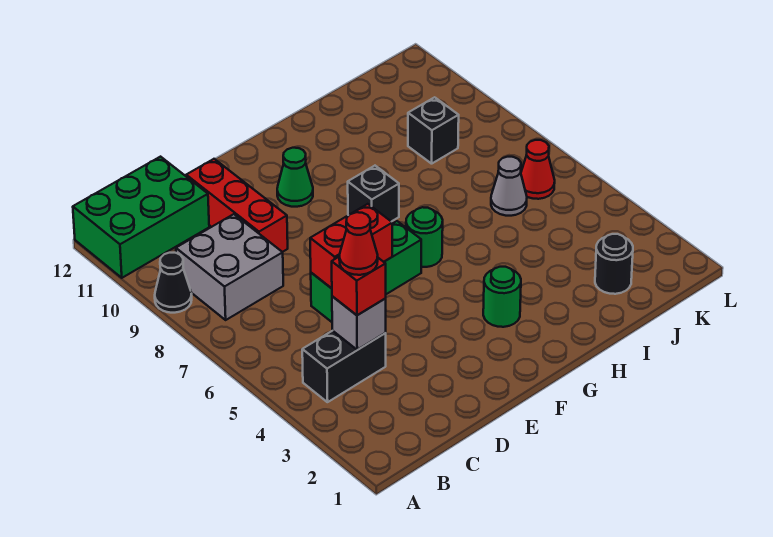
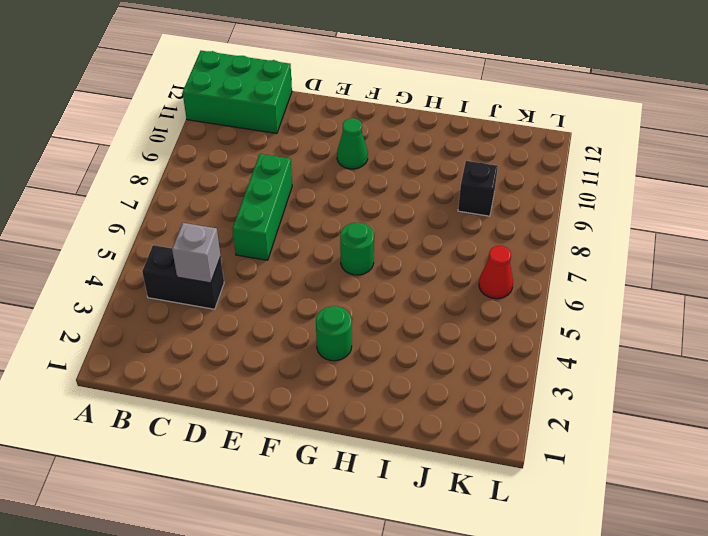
green brick D6:D8 level 1 -> green brick D6:F6 level 1
none -> black cone A9 level 1
none -> grey brick B8:C9 level 1
none -> red brick D9:D11 level 1

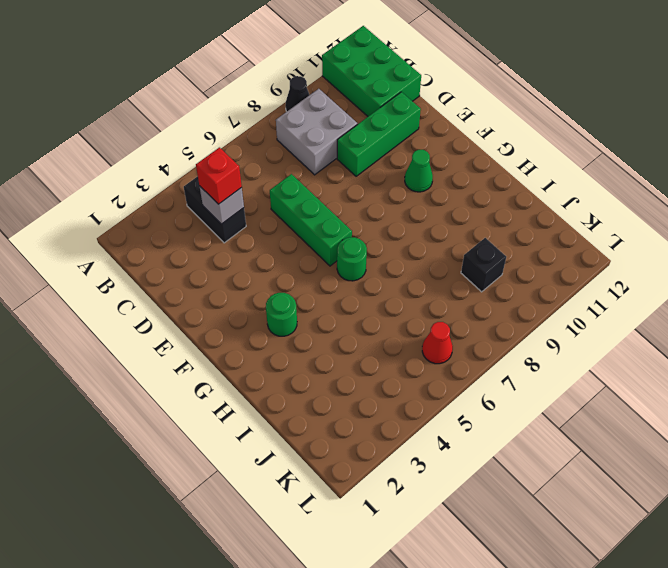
green brick D9:D11 level 1 -> red brick D9:D11 level 1
none -> black brick G8 level 1
none -> black round brick J2 level 1
none -> grey cone J6 level 1

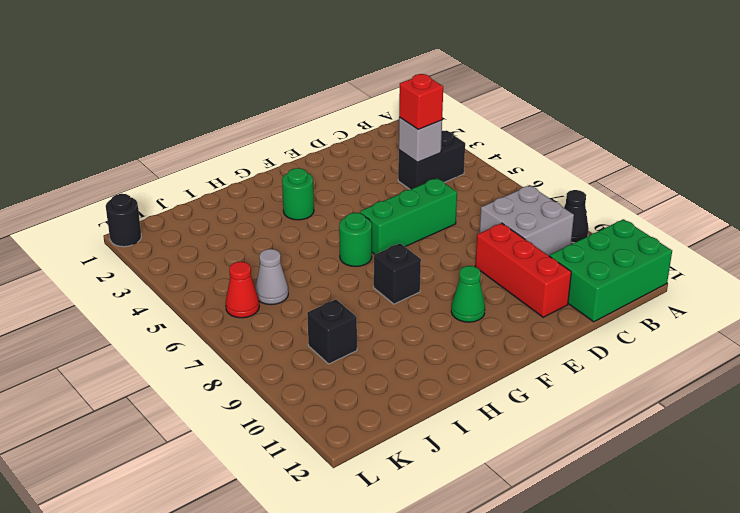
black round brick L1 level 1 -> black round brick J2 level 1
none -> red brick D6:E6 level 2
none -> red cone C4 level 4

